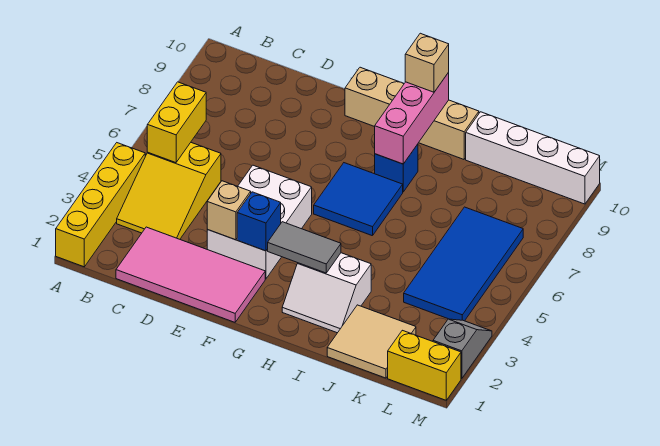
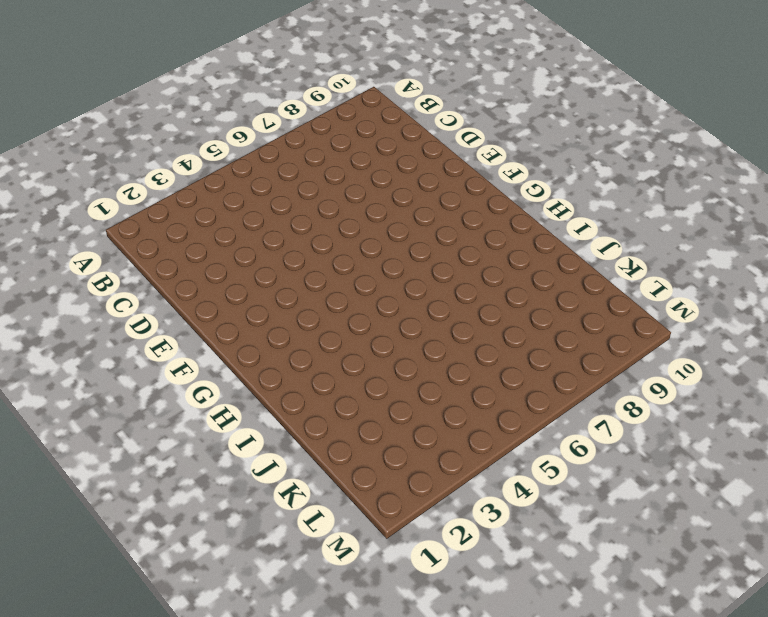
none -> yellow brick A1:A4 level 1
none -> yellow slope B3:C5 level 1 top 5
none -> pink tile C1:F2 level 1

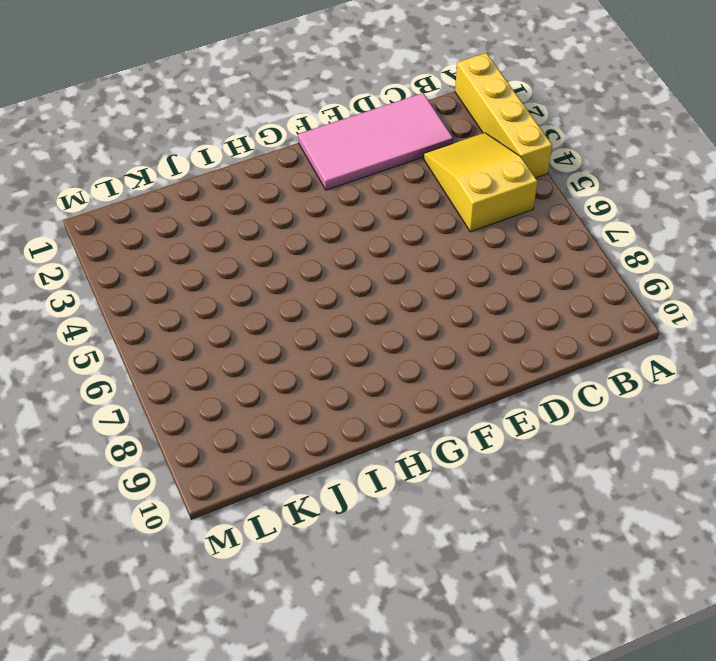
none -> white brick E3:F5 level 1
none -> tan brick F10:I10 level 1
none -> blue tile G6:H7 level 1

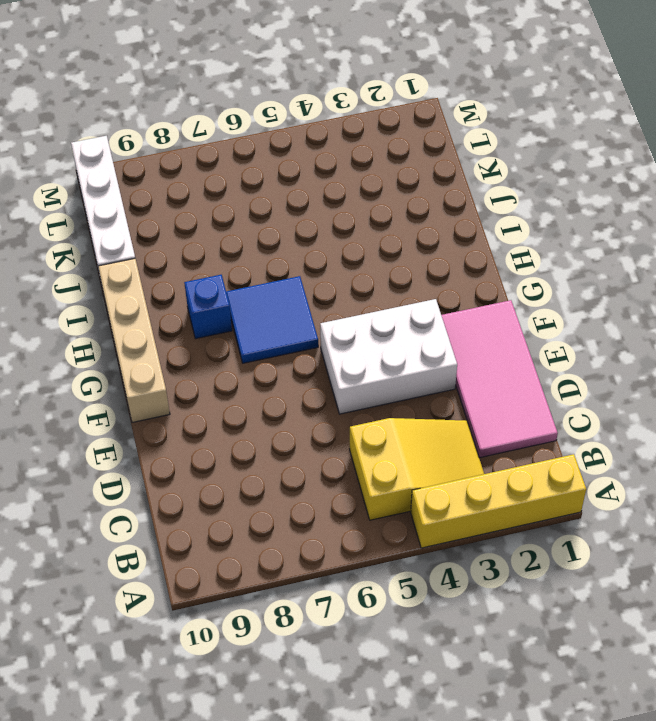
none -> white slope H2:I3 level 1 top 3
none -> tan tile J1:K2 level 1
none -> blue tile K4:L7 level 1

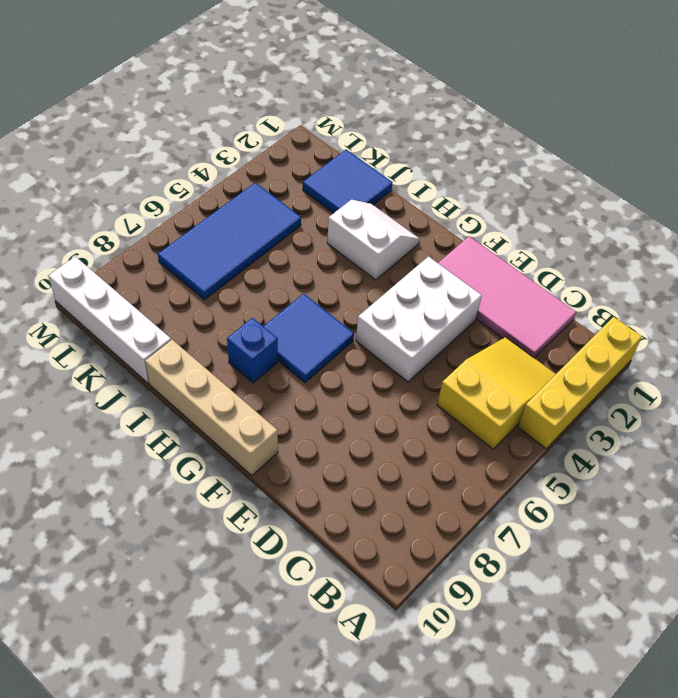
blue tile J1:K2 level 1 -> tan tile J1:K2 level 1
none -> yellow brick L1:M1 level 1
none -> grey slope M2:M3 level 1 top 2
none -> yellow brick B5:B6 level 2

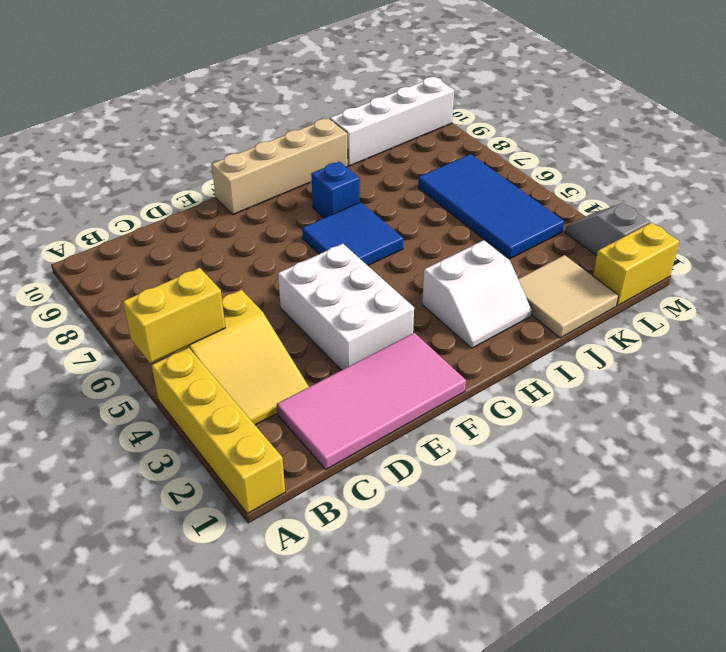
yellow brick A5:B5 level 2 -> yellow brick B5:B6 level 2
none -> tan brick E3 level 2
none -> blue brick F3 level 2
none -> grey tile G3:H3 level 2

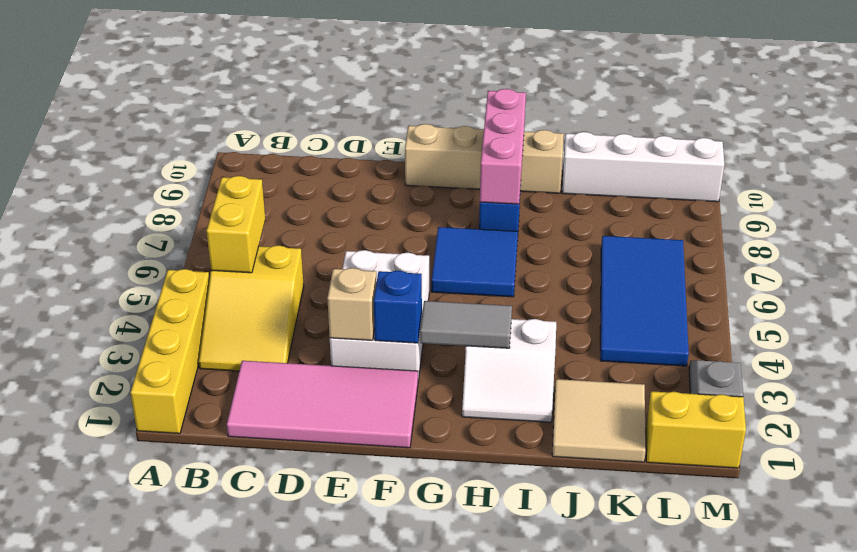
none -> tan brick H10 level 3

